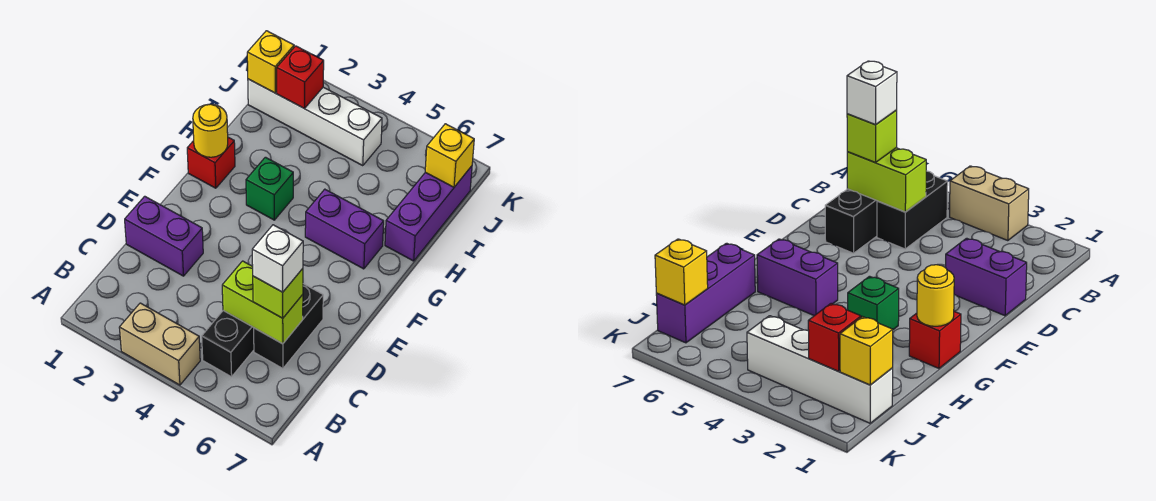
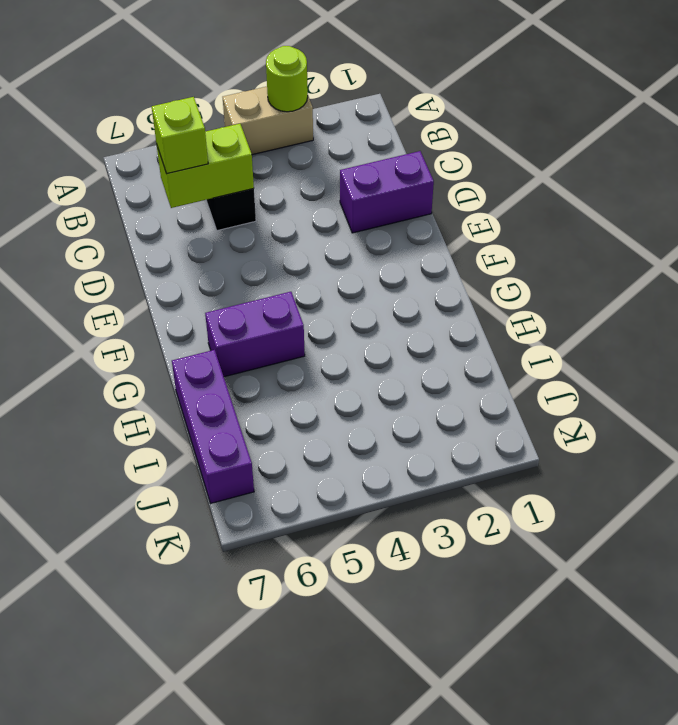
lime round brick A3 level 2 -> none
none -> black brick C6:D6 level 1
none -> red brick G1 level 1
none -> green brick G3 level 1

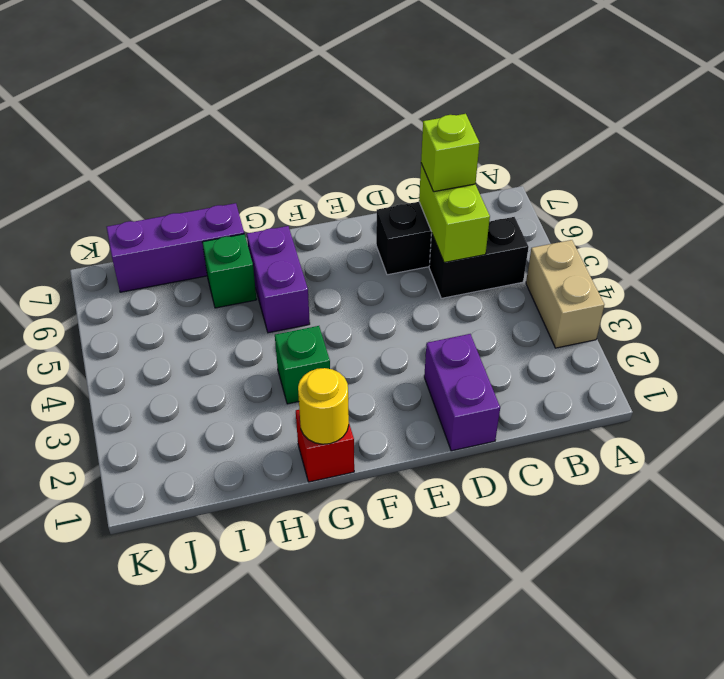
green brick H6 level 1 -> none
none -> white brick J1:J4 level 1
none -> yellow brick J1 level 2
none -> red brick J2 level 2

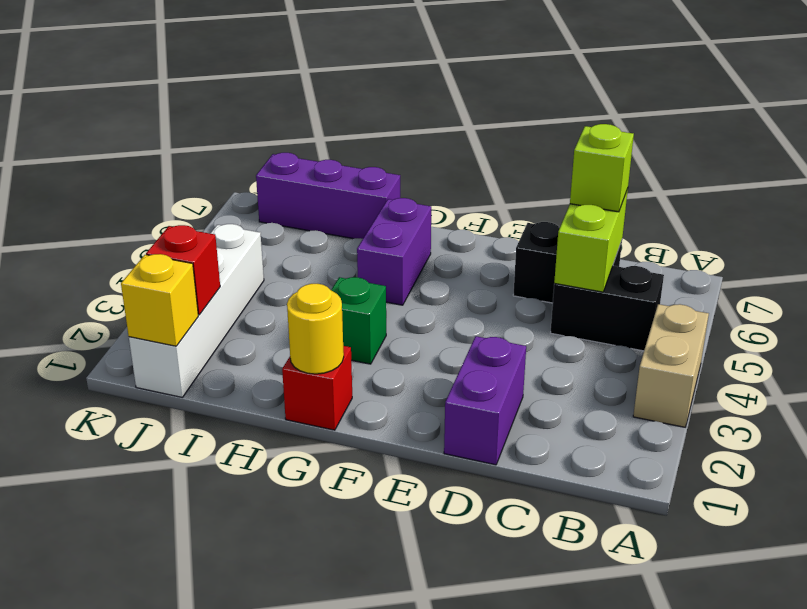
none -> yellow brick J7 level 2
none -> white brick C6 level 4

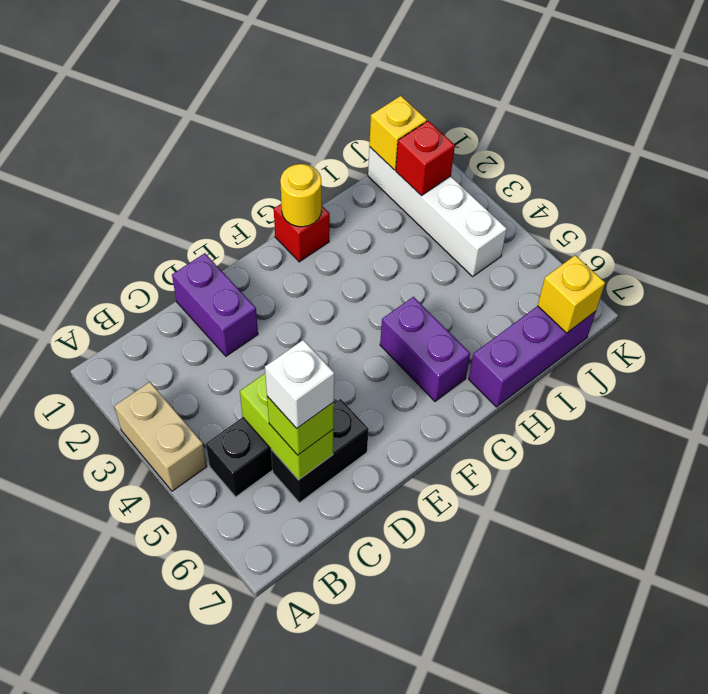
none -> green brick G3 level 1

